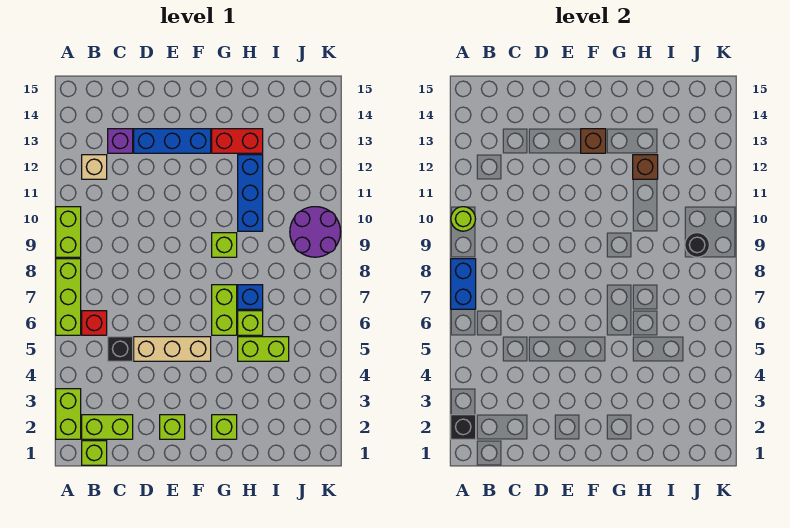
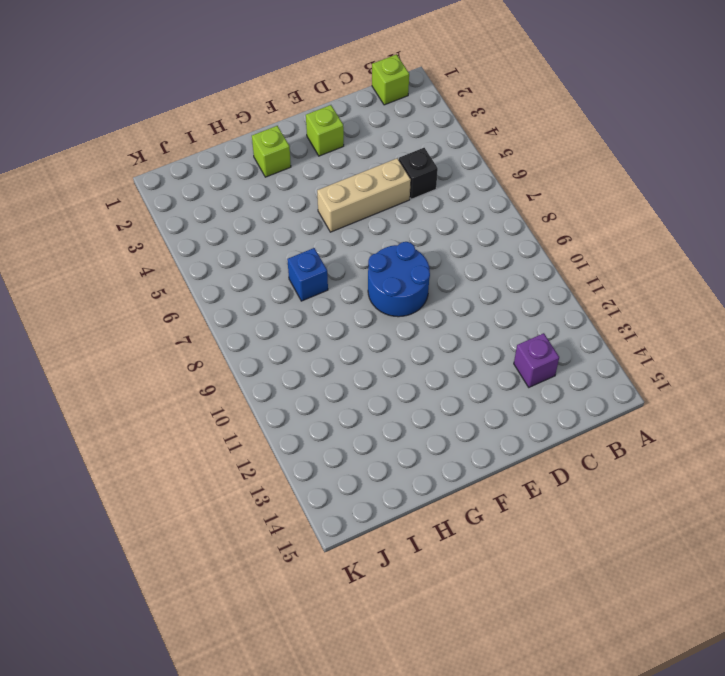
blue round brick E8:F9 level 1 -> none
none -> lime brick A2:A3 level 1
none -> lime brick A6:A8 level 1
none -> lime brick A9:A10 level 1

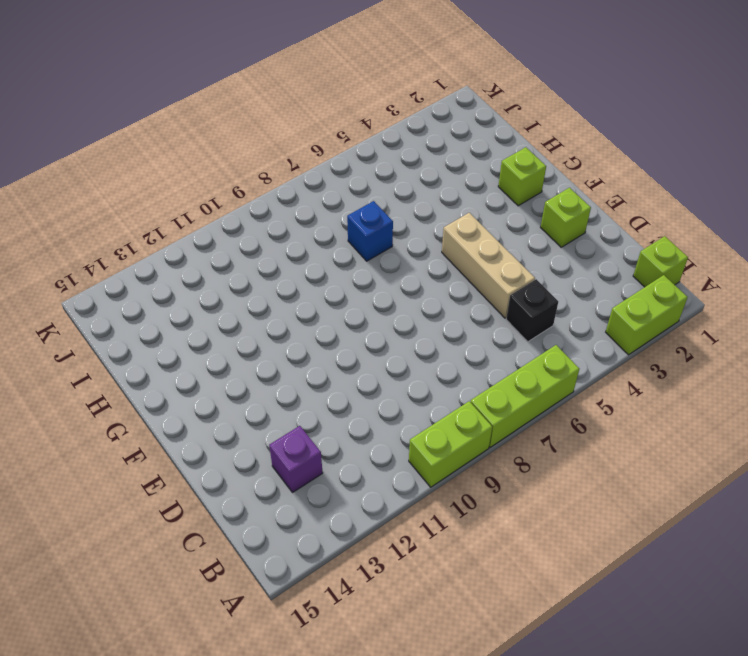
none -> lime brick B2:C2 level 1
none -> red brick B6 level 1
none -> tan brick B12 level 1

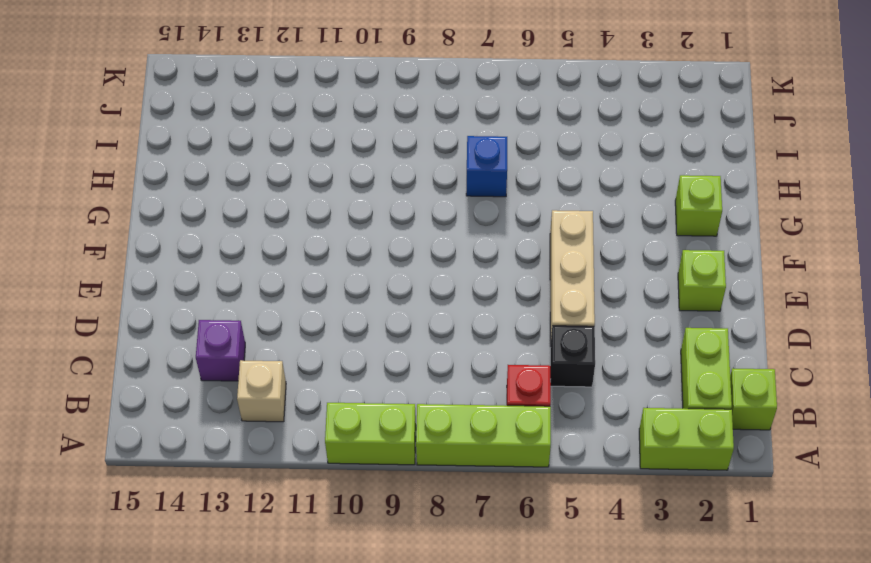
none -> blue brick D13:F13 level 1
none -> lime brick G6:G7 level 1
none -> lime brick G9 level 1

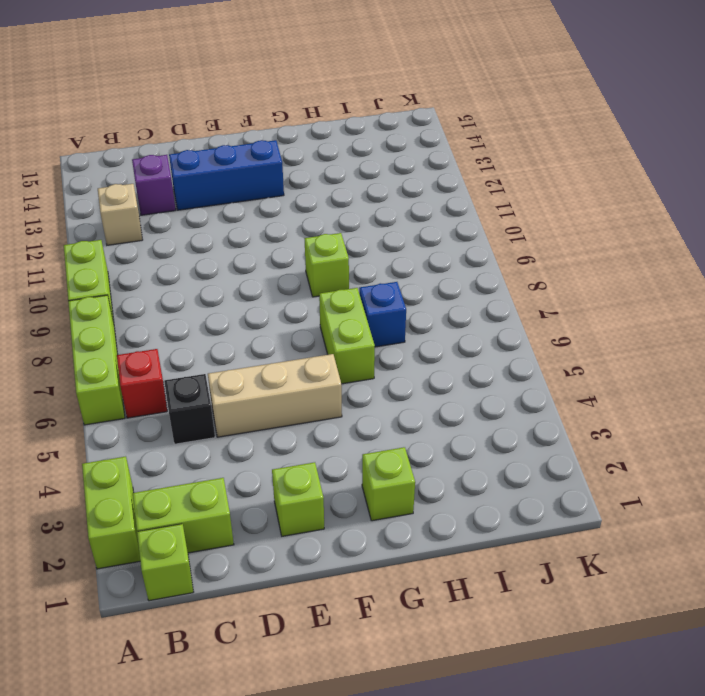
none -> red brick G13:H13 level 1
none -> lime brick H5:I5 level 1
none -> lime brick H6 level 1

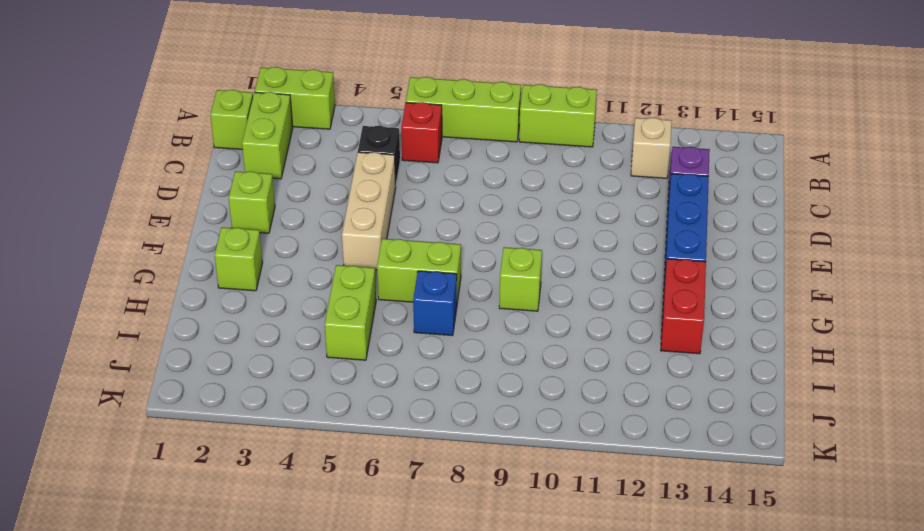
none -> lime brick H6 level 1
none -> blue brick H10:H12 level 1
none -> purple round brick J9:K10 level 1

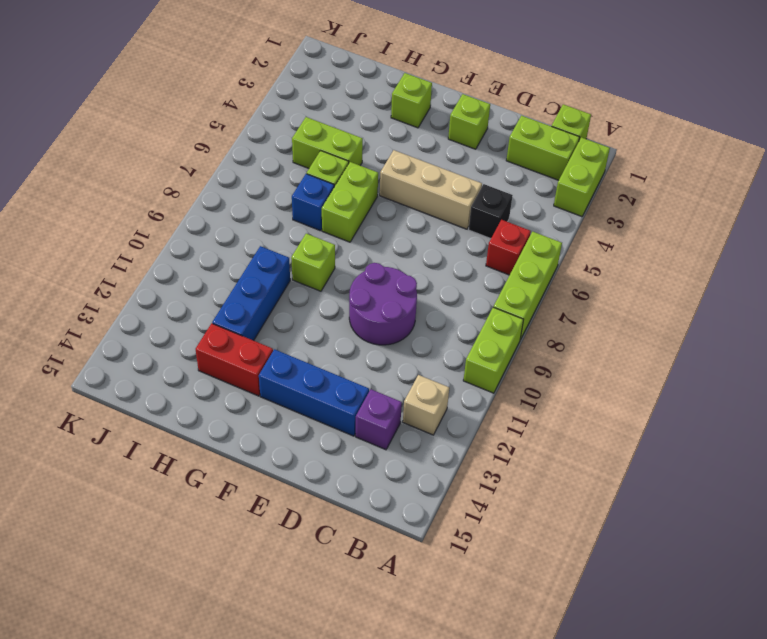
purple round brick D9:E10 level 1 -> purple round brick J9:K10 level 1
none -> black brick A2 level 2
none -> blue brick A7:A8 level 2
none -> lime round brick A10 level 2

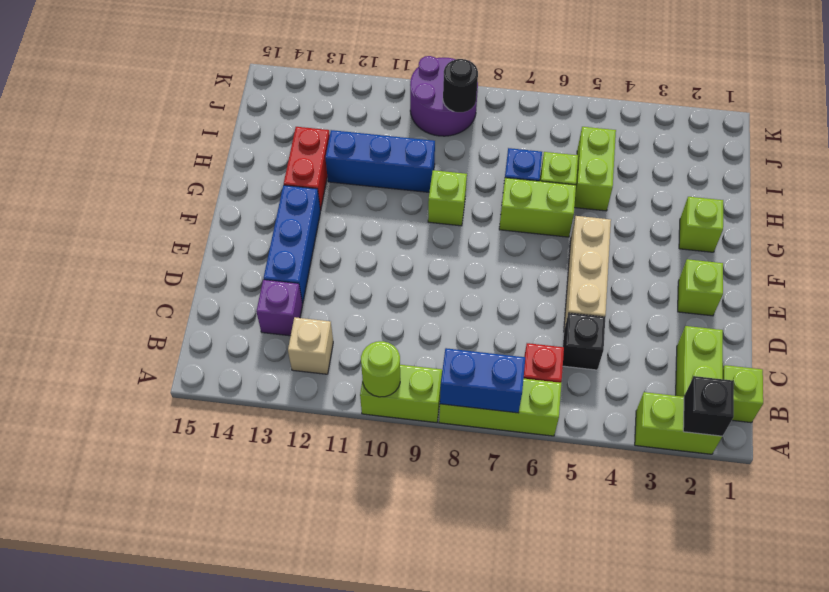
none -> brown brick F13 level 2
none -> brown brick H12 level 2

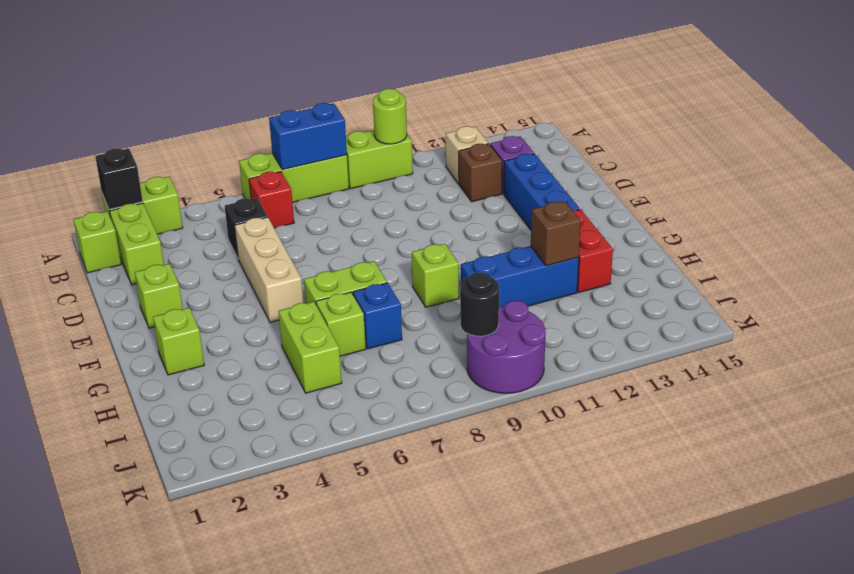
brown brick C12 level 1 -> brown brick F13 level 2

